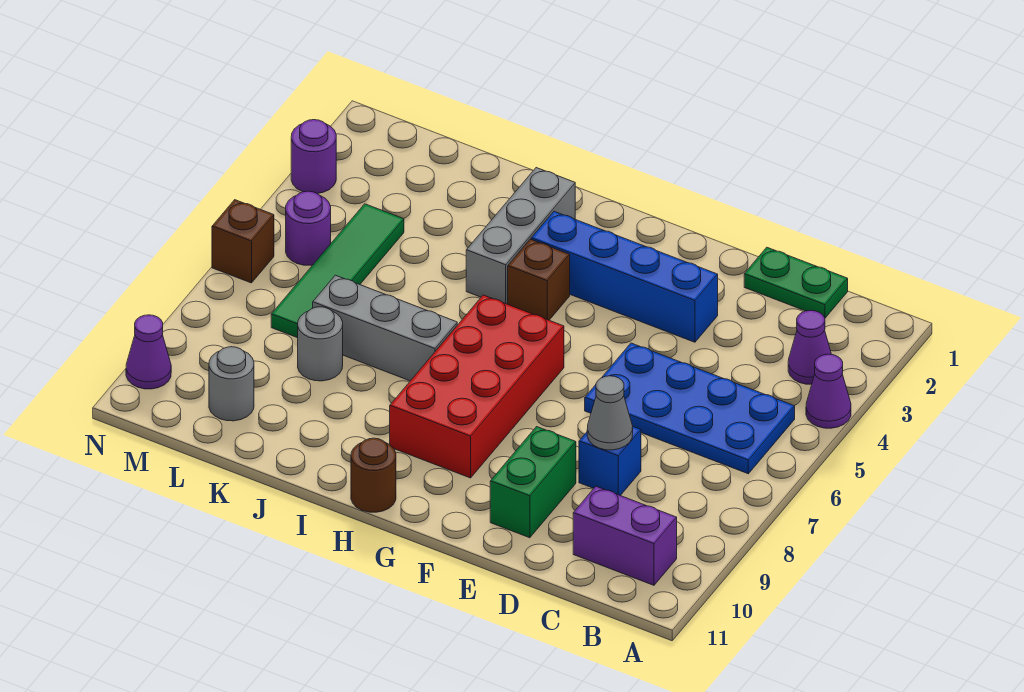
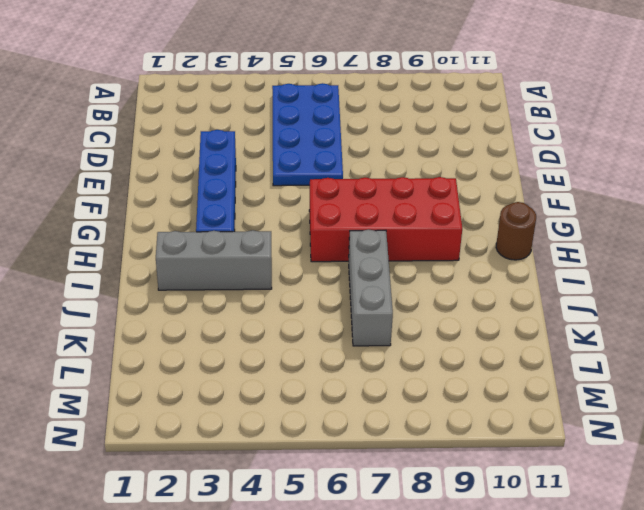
none -> purple cone A4 level 1
none -> purple cone B3 level 1
none -> purple brick B10:C10 level 1

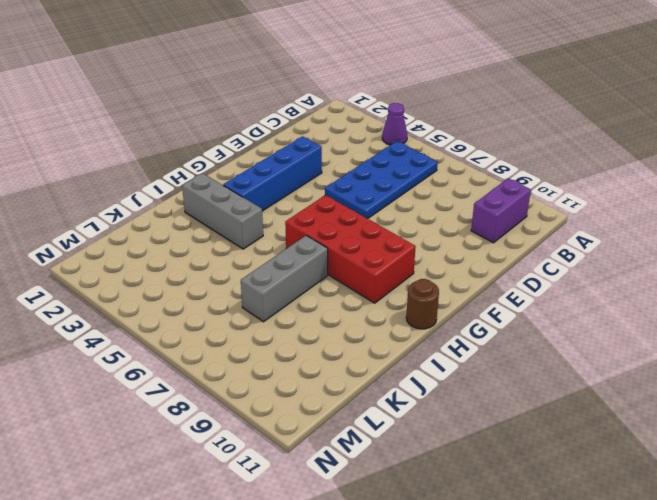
none -> purple cone B3 level 1
none -> green plate C1:D1 level 1
none -> blue brick D8 level 1

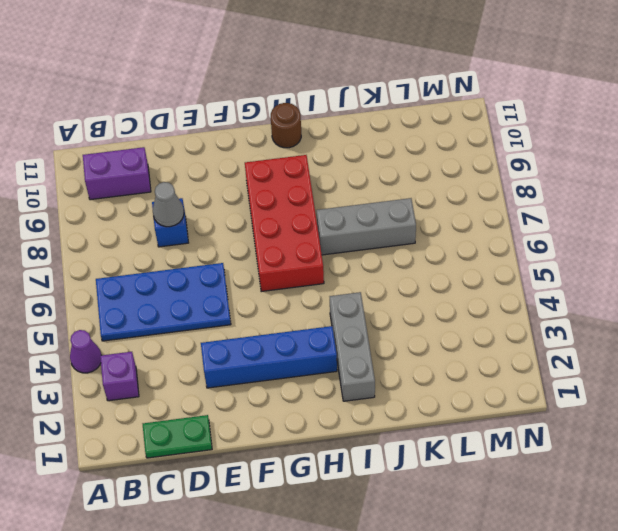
purple brick B3 level 1 -> purple cone B3 level 1
none -> green brick E9:E10 level 1
none -> brown brick H4 level 1
none -> grey round brick K8 level 1

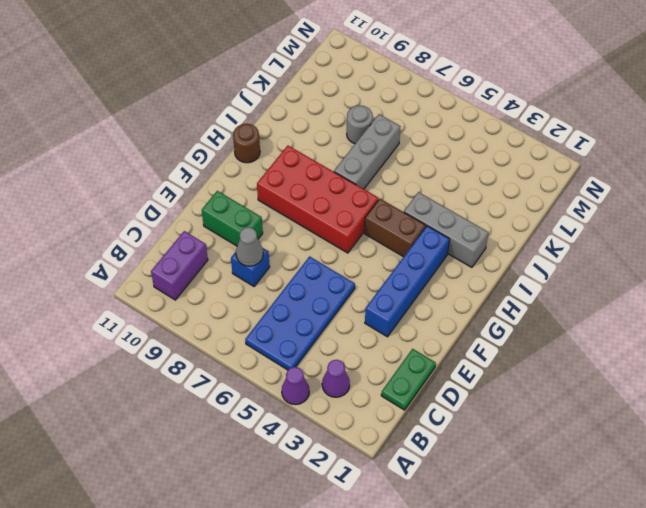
brown brick H4:H5 level 1 -> brown brick H4 level 1
none -> green tile L4:L7 level 1
none -> grey round brick L10 level 1
none -> purple round brick M5 level 1

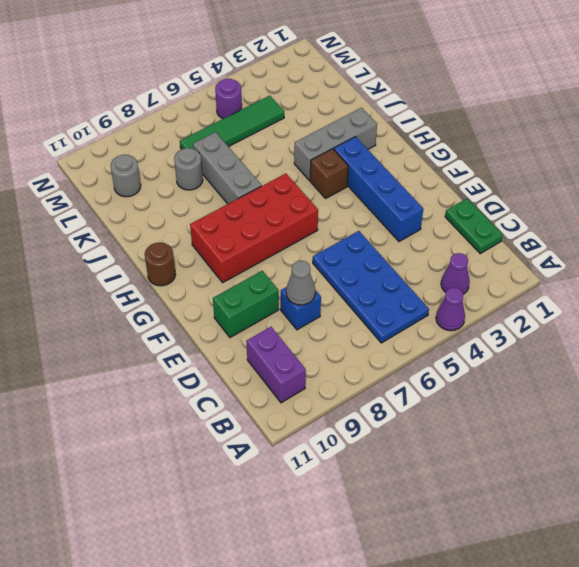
none -> purple round brick N3 level 1
none -> brown brick N6 level 1
none -> purple cone N10 level 1

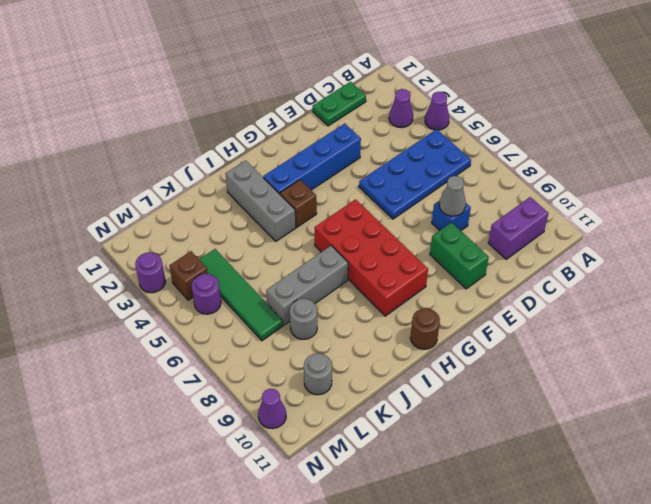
brown brick M4 level 1 -> brown brick N6 level 1

